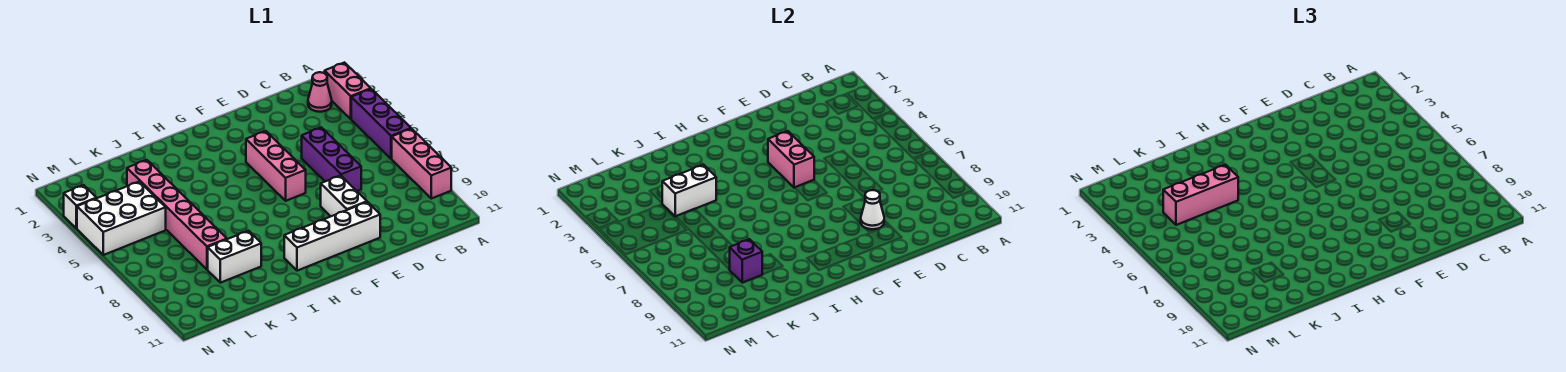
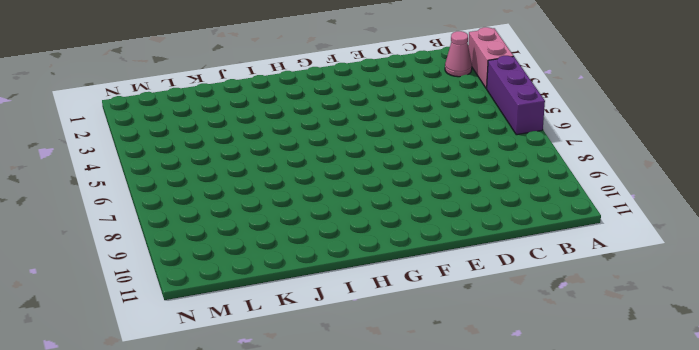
none -> pink brick A7:A9 level 1
none -> purple brick D5:D7 level 1
none -> white brick E8:E9 level 1

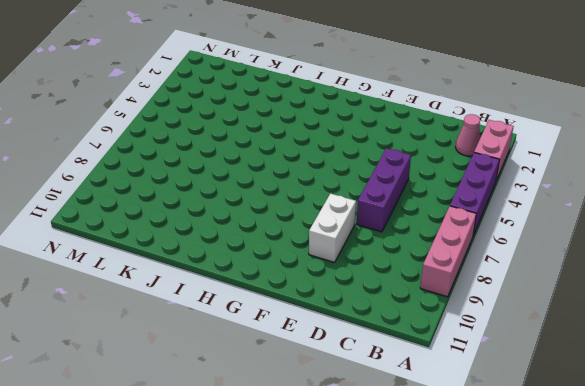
none -> white brick E10:H10 level 1
none -> pink brick F4:F6 level 1
none -> white brick J9:K9 level 1

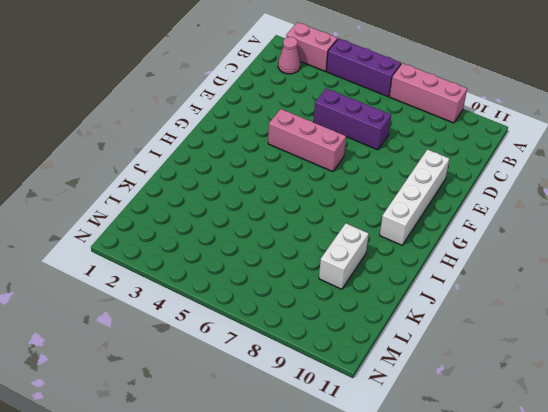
none -> white brick E8:E9 level 1
none -> pink brick K3:K8 level 1
none -> white brick L4:N5 level 1

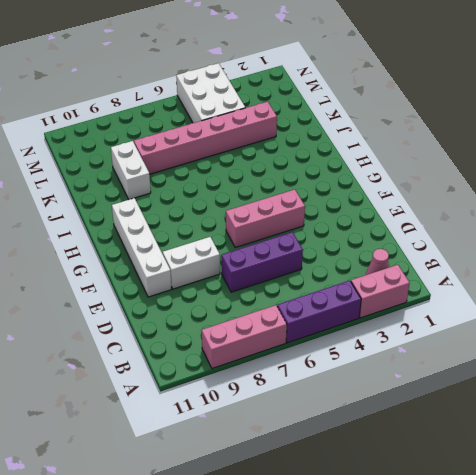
none -> white brick N3 level 1
none -> white cone E9 level 2
none -> pink brick F4:F5 level 2

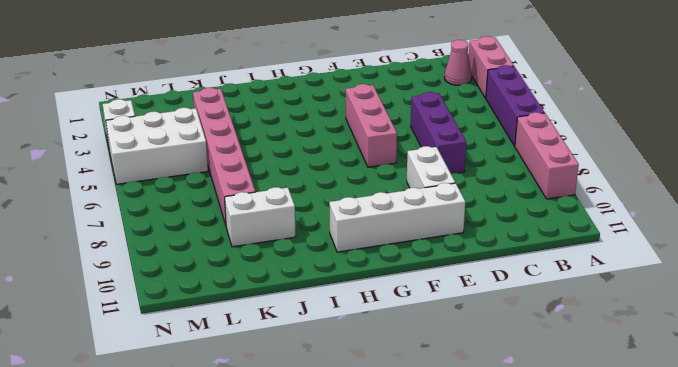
none -> white cone E9 level 2
none -> pink brick F4:F5 level 2
none -> white brick J4:K4 level 2

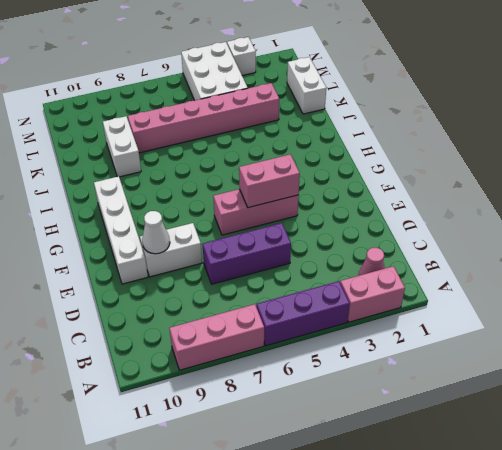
white brick K1:L1 level 1 -> white brick J4:K4 level 2
none -> purple brick K9 level 2
none -> pink brick J4:L4 level 3

